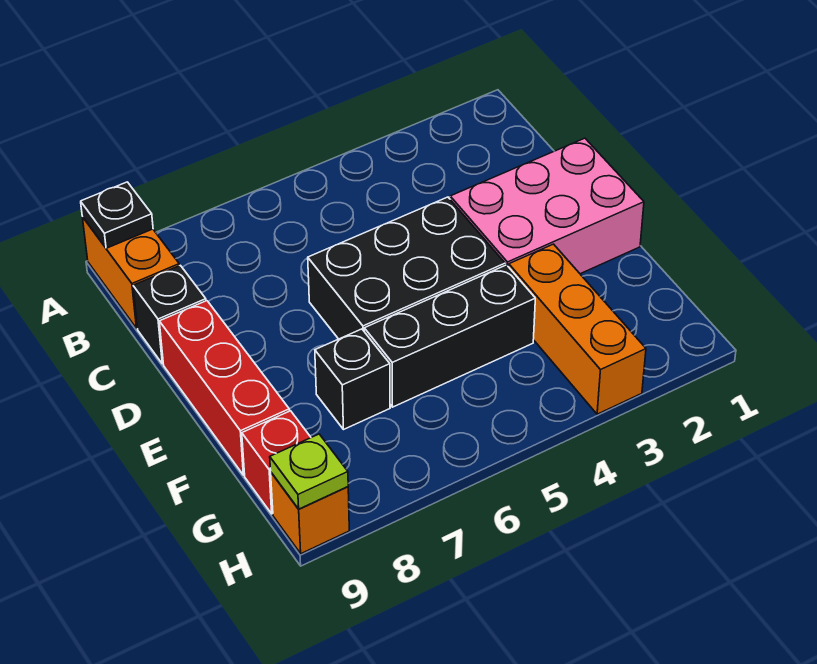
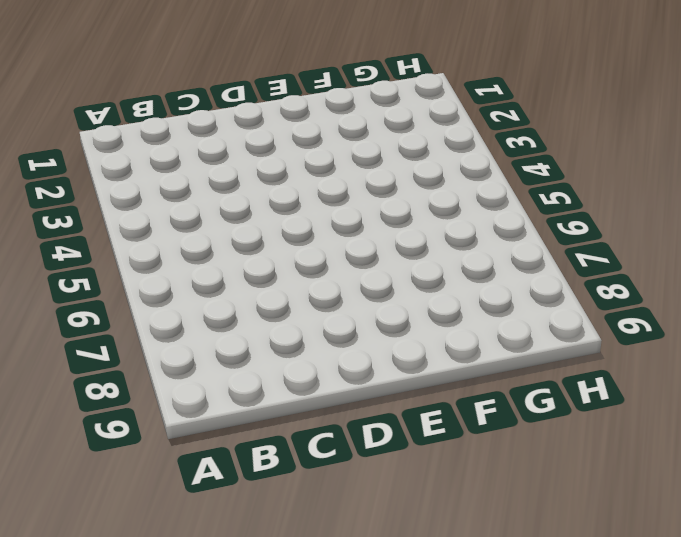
none -> orange brick A9:B9 level 1
none -> black brick C9 level 1
none -> pink brick D1:E3 level 1

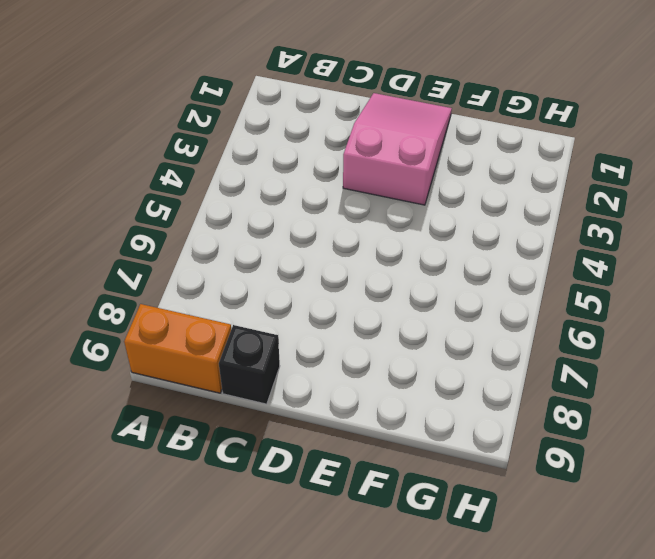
pink slope D1:E3 level 1 top 3 -> pink brick D1:E3 level 1
none -> black brick D4:E6 level 1
none -> red brick D9:F9 level 1
none -> orange brick F3:H3 level 1

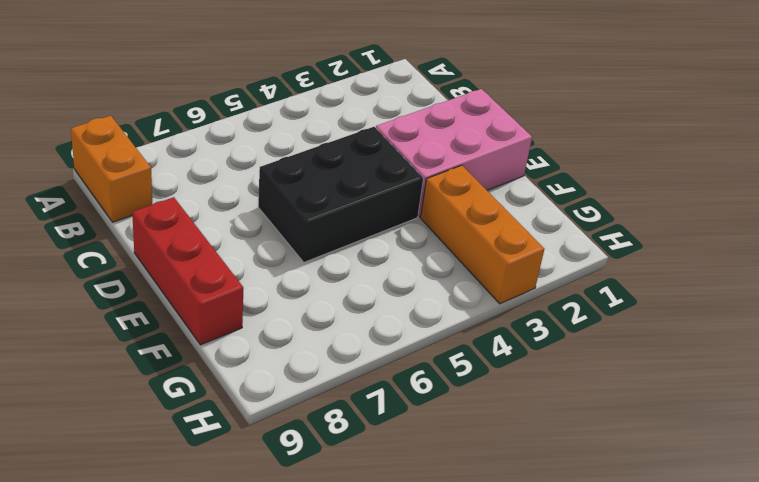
none -> black brick C9 level 1
none -> black brick F4:F6 level 1
none -> black brick F7 level 1

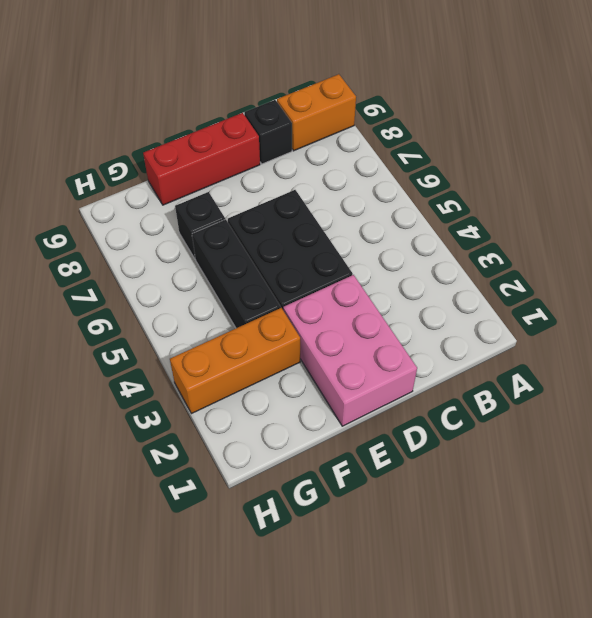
none -> red brick G9 level 1
none -> orange brick H9 level 1
none -> black plate A9 level 2

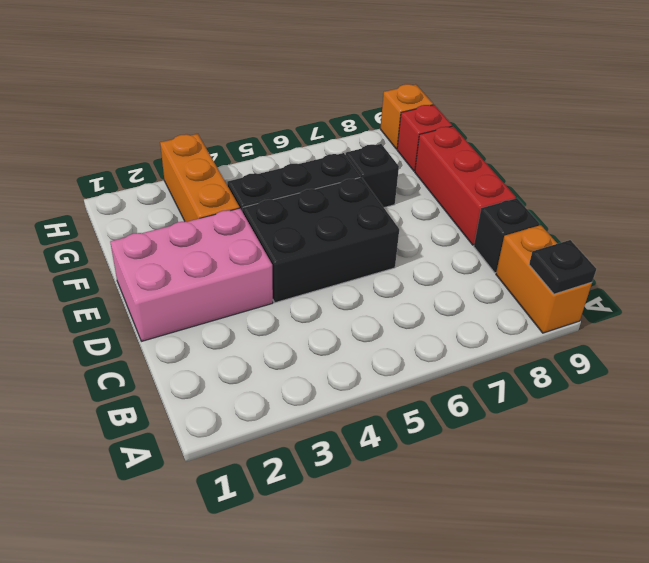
none -> lime plate H9 level 2

